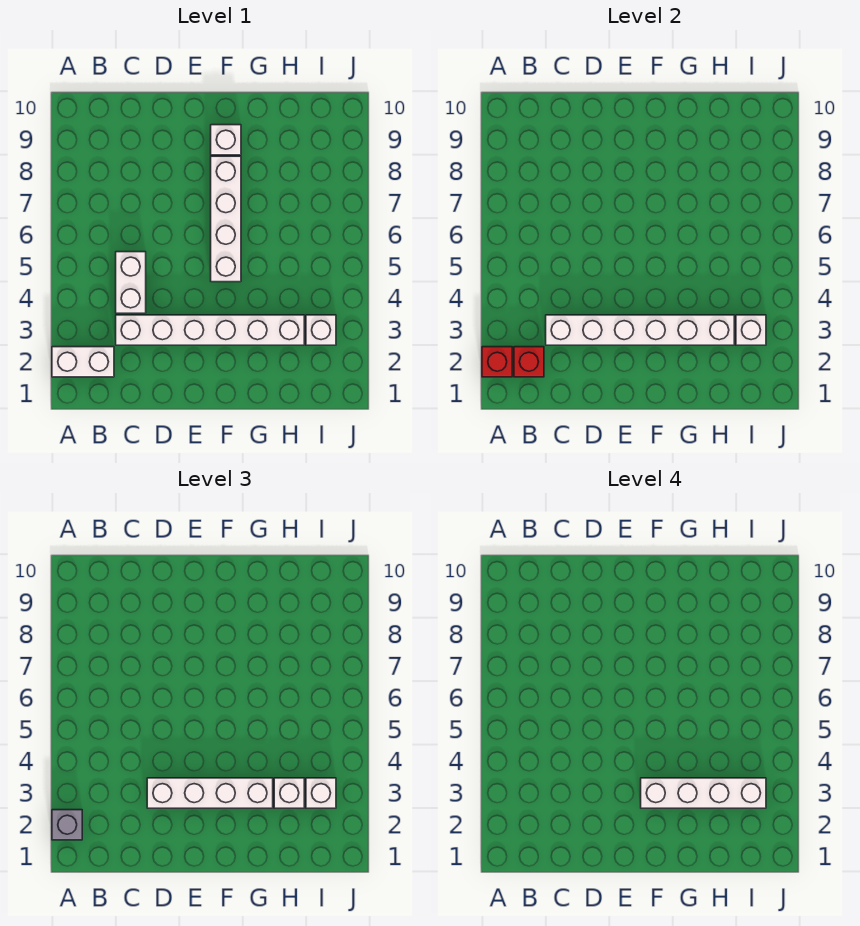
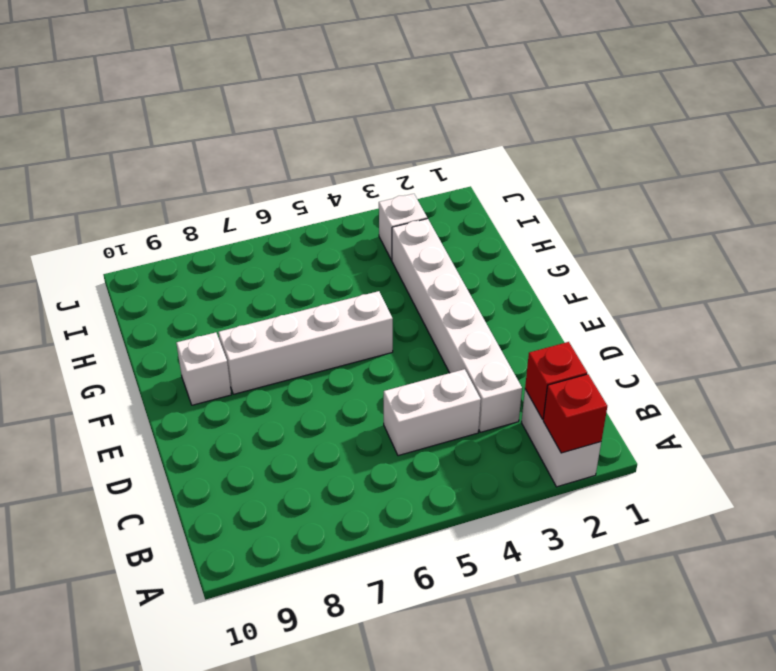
none -> white brick C3:H3 level 2
none -> white brick I3 level 2
none -> grey brick A2 level 3

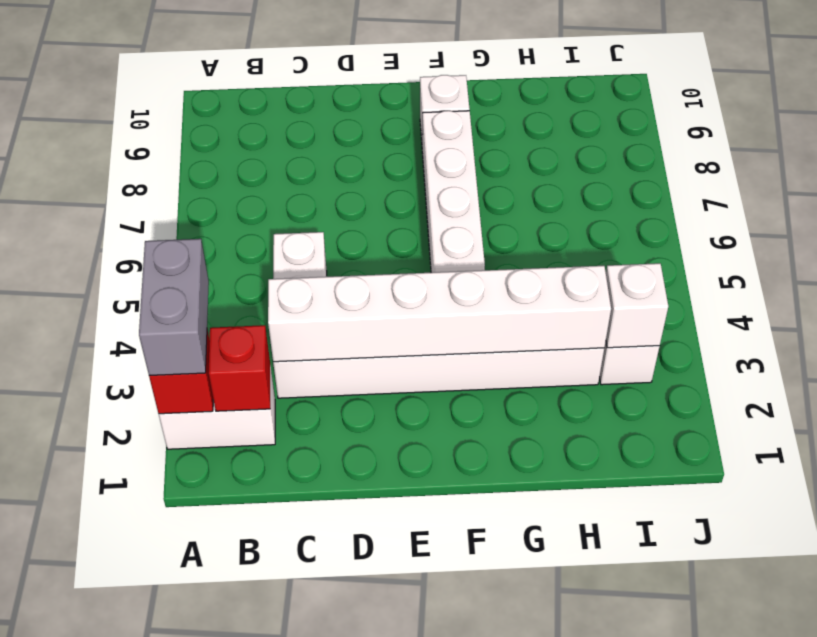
grey brick A2:A3 level 3 -> grey brick A2 level 3
none -> white brick D3:G3 level 3
none -> white brick H3 level 3
none -> white brick I3 level 3

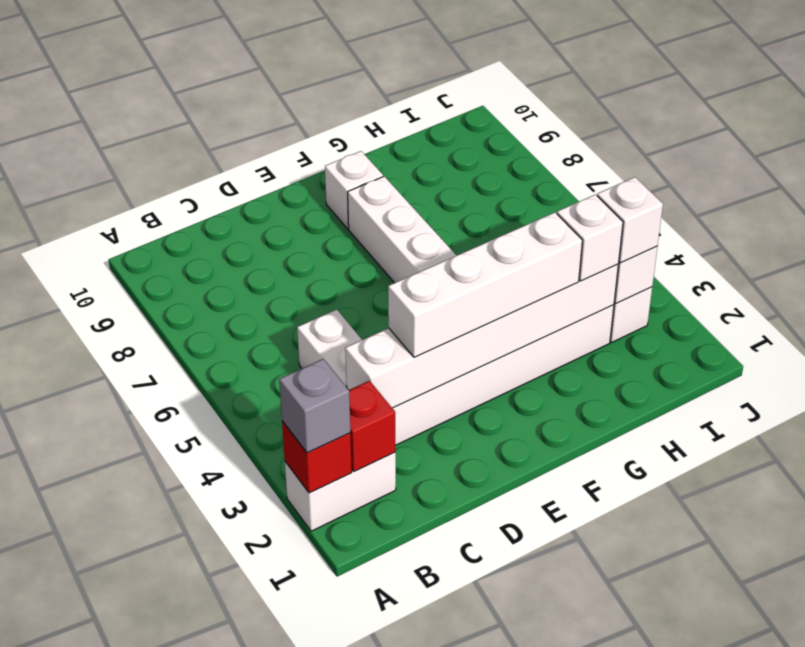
none -> white brick F3:I3 level 4

